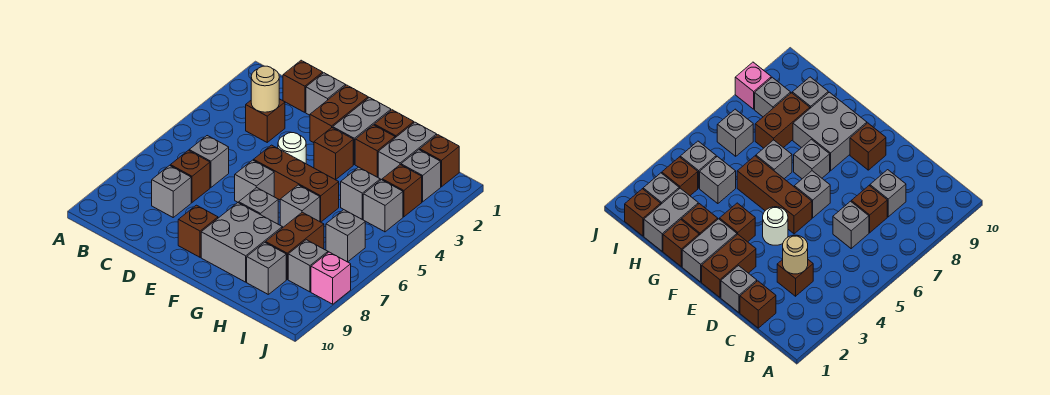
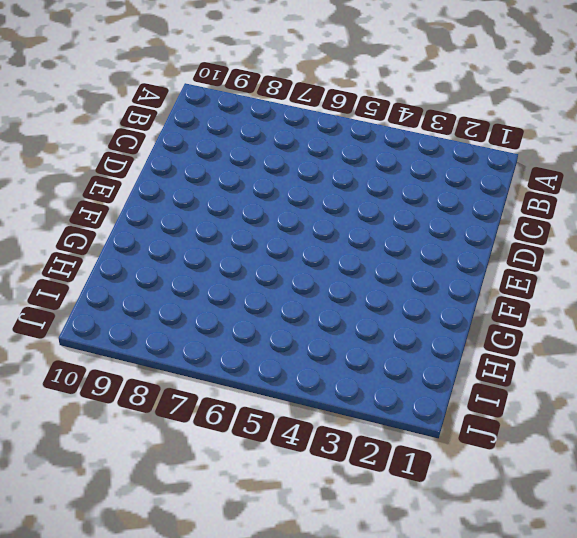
none -> brown brick C1 level 1
none -> brown brick C3 level 1
none -> grey brick C6 level 1
none -> brown brick C7 level 1

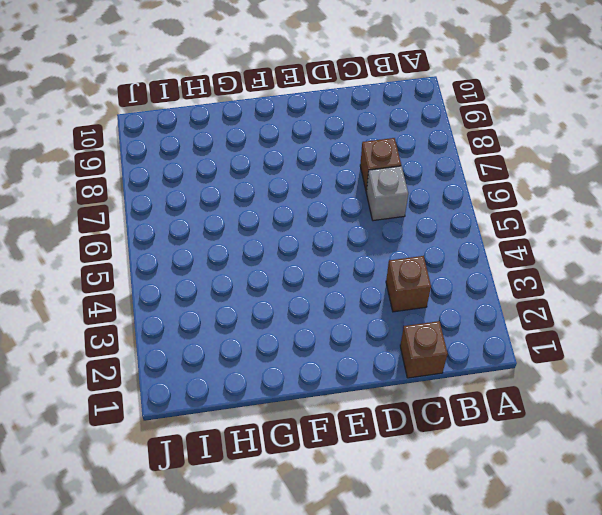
none -> grey brick C8 level 1
none -> grey brick D1 level 1
none -> brown brick E1:E2 level 1
none -> white round brick E4 level 1

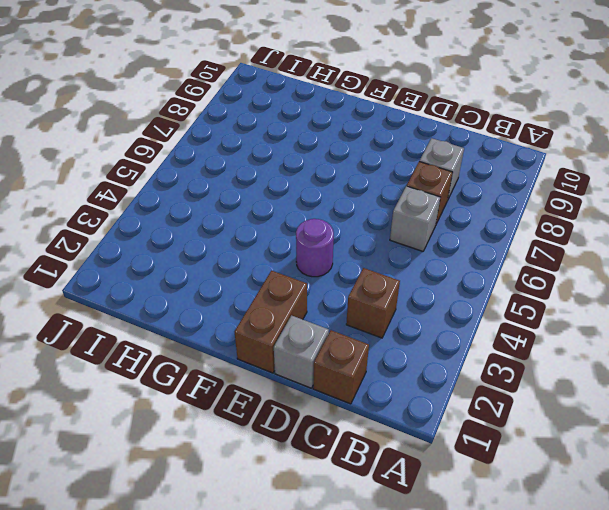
purple round brick E4 level 1 -> white round brick E4 level 1
none -> brown brick E5:G5 level 1
none -> grey brick E6 level 1
none -> brown brick E9 level 1
none -> grey brick F1:F2 level 1

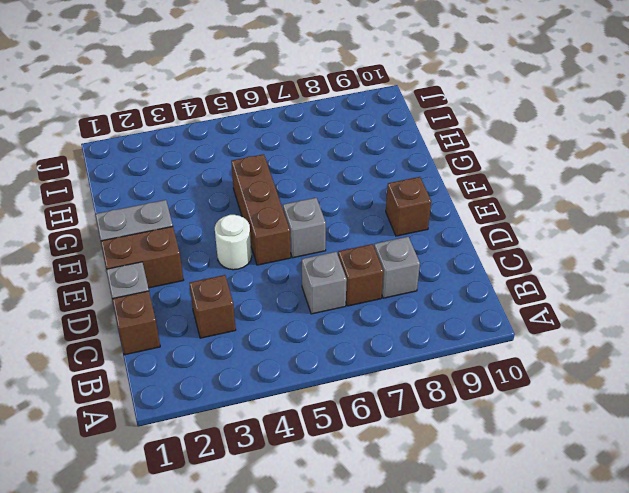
none -> brown brick F3 level 1
none -> grey brick F7 level 1
none -> grey brick F8:G9 level 1
none -> brown brick G1 level 1

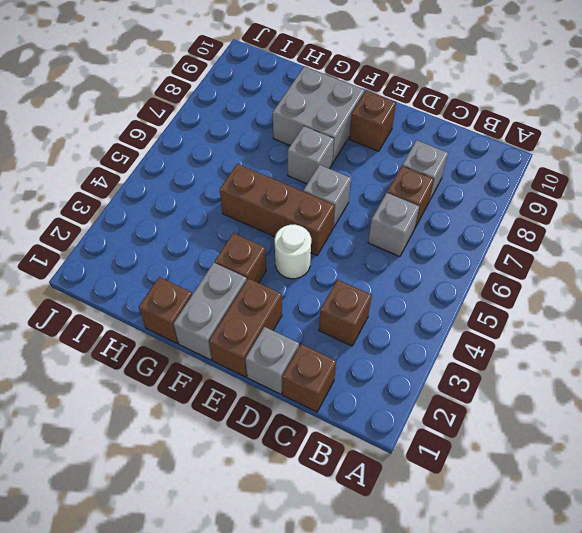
none -> brown brick G2 level 1
none -> grey brick G6 level 1
none -> grey brick H1:H2 level 1
none -> grey brick H4 level 1

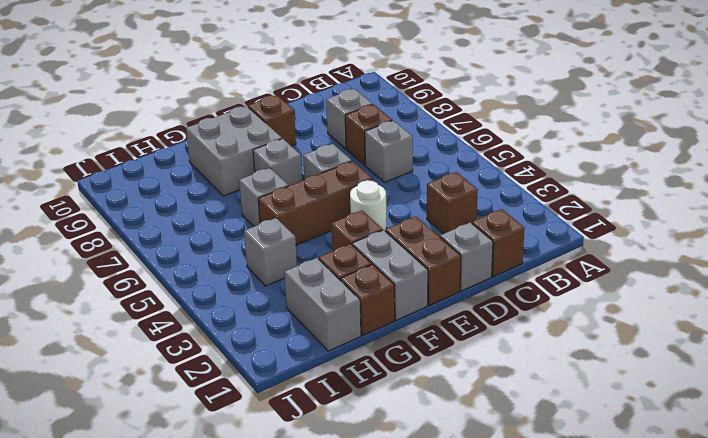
none -> brown brick H7:H8 level 1
none -> grey brick H9 level 1
none -> brown brick I1 level 1
none -> grey brick I2 level 1

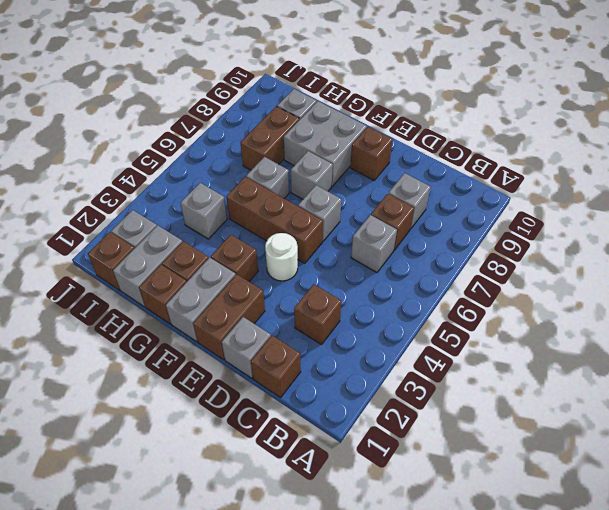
none -> brown brick I3 level 1
none -> grey brick I4 level 1
none -> grey brick I6 level 1
none -> grey brick I8 level 1

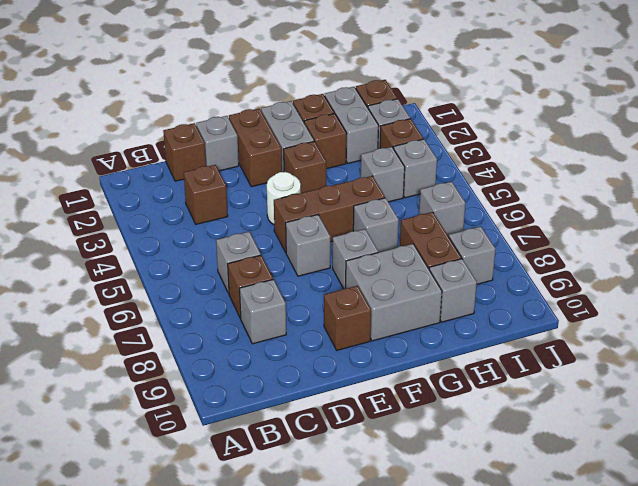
none -> pink brick J8 level 1
none -> tan round brick C3 level 2

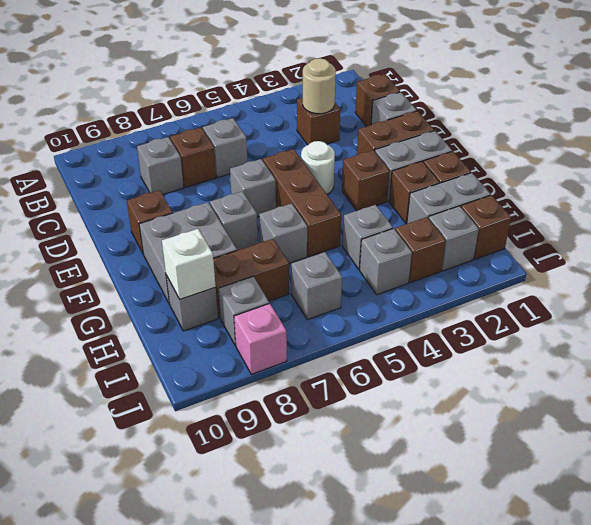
white brick H9 level 2 -> none

